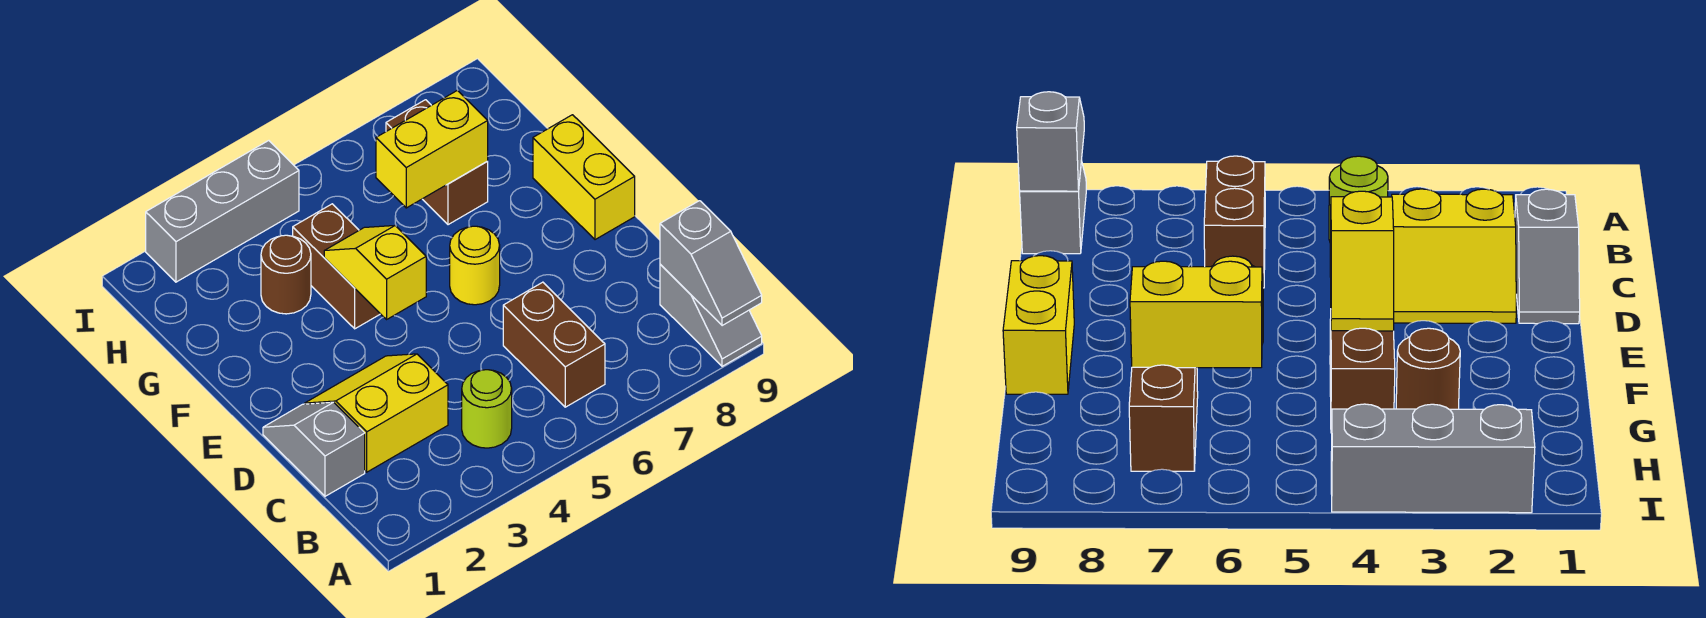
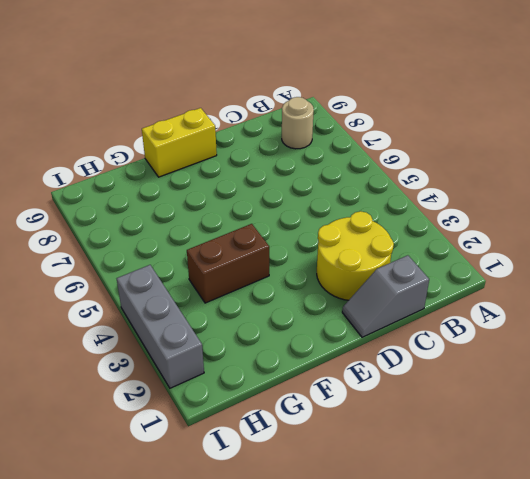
tan round brick B8 level 1 -> none
yellow round brick C2:D3 level 1 -> yellow slope C2:D3 level 1 top C
none -> grey slope A9:B9 level 1 top B
none -> lime round brick B4 level 1
none -> brown brick B6:C6 level 1

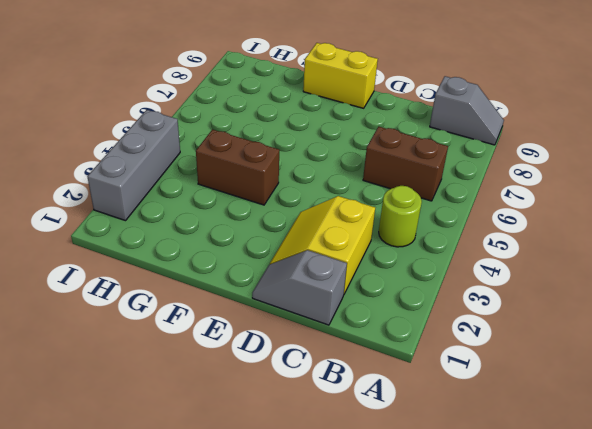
none -> yellow round brick E6 level 1
none -> brown round brick G3 level 1
none -> brown brick G7:H7 level 1

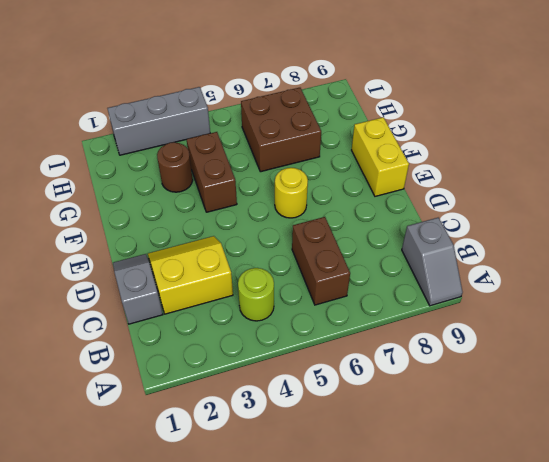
brown brick G6:H7 level 1 -> brown brick G7:H7 level 1
none -> grey slope A9:B9 level 2 top B
none -> yellow slope E4:F4 level 2 top E
none -> yellow brick G6:G7 level 2

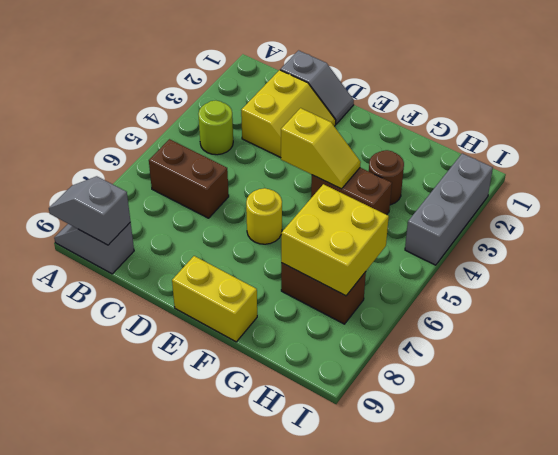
yellow brick G6:H7 level 2 -> yellow brick G6:G7 level 2

